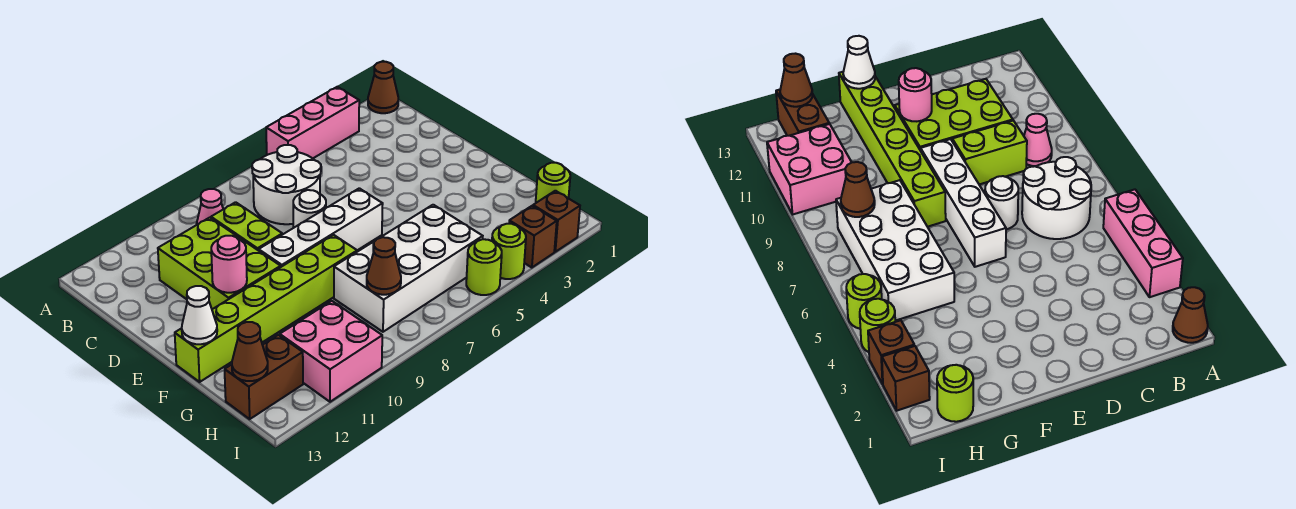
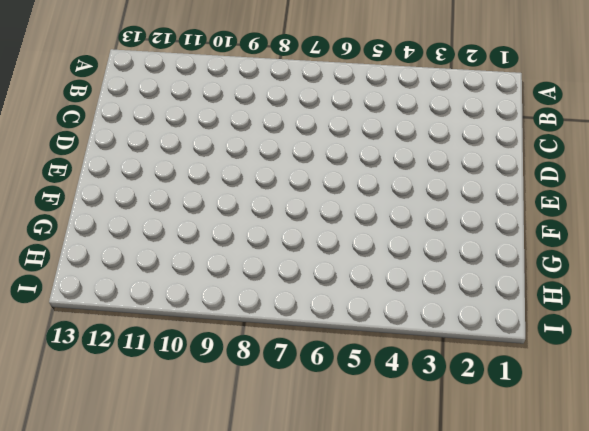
none -> brown cone A1 level 1
none -> pink brick A3:A5 level 1
none -> white round brick B6:C7 level 1

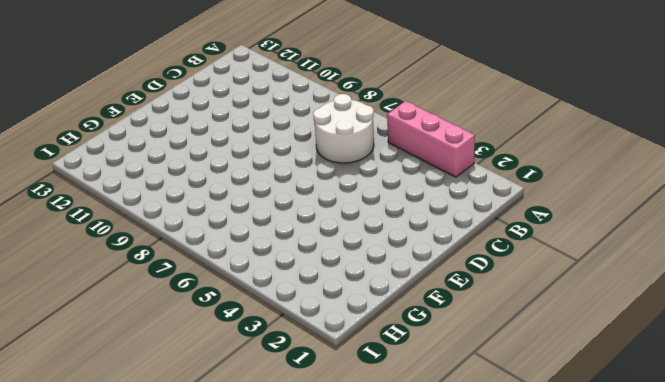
none -> brown cone A1 level 1
none -> pink cone B9 level 1
none -> lime brick C9:D9 level 1

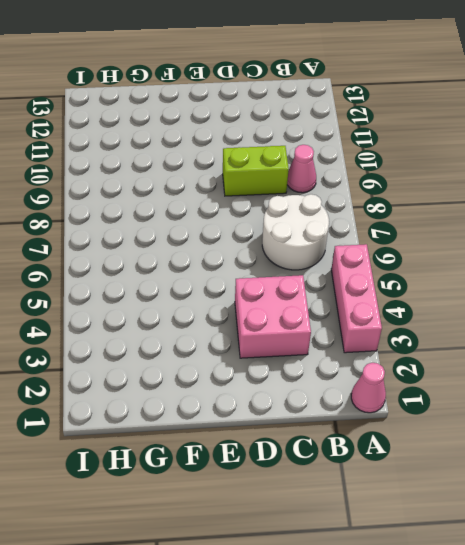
pink cone A1 level 1 -> brown cone A1 level 1
pink brick C3:D4 level 1 -> pink brick H10:I11 level 1
none -> lime brick C10:E11 level 1
none -> white round brick D7 level 1
none -> white brick E6:E9 level 1

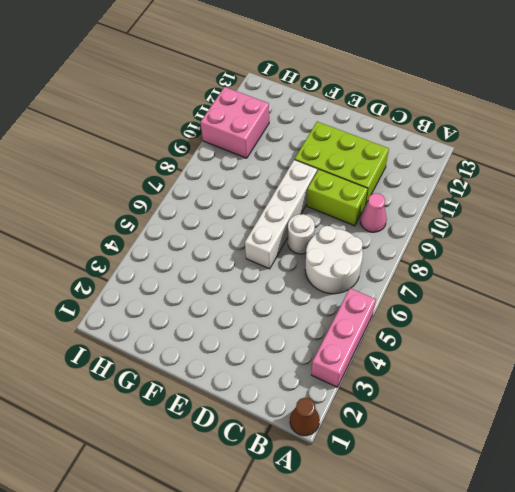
none -> lime brick F8:F13 level 1
none -> white brick G5:H8 level 1
none -> lime round brick H1 level 1

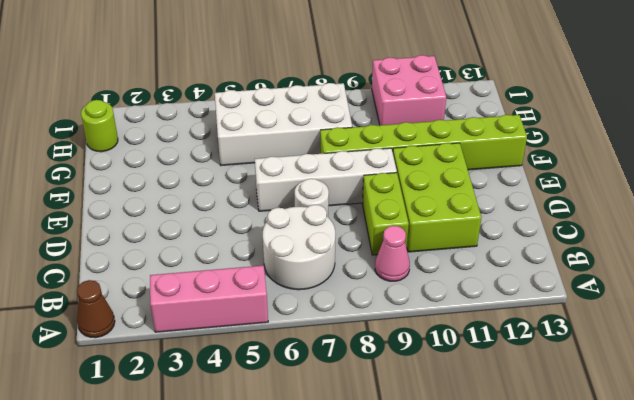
none -> brown brick H12:H13 level 1
none -> brown brick I2 level 1
none -> brown brick I3 level 1

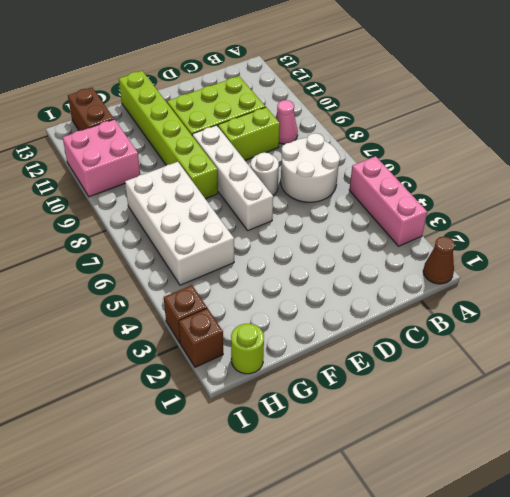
none -> lime round brick I4 level 1
none -> lime round brick I5 level 1
none -> pink round brick E11 level 2

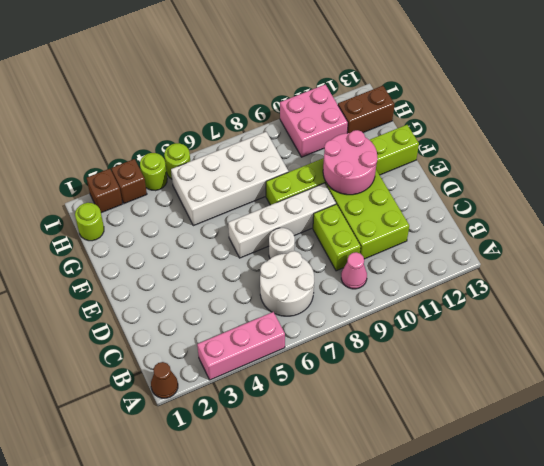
pink round brick E10:F11 level 2 -> pink round brick E11 level 2
none -> white cone F13 level 2
none -> brown cone H8 level 2
none -> brown cone H13 level 2

